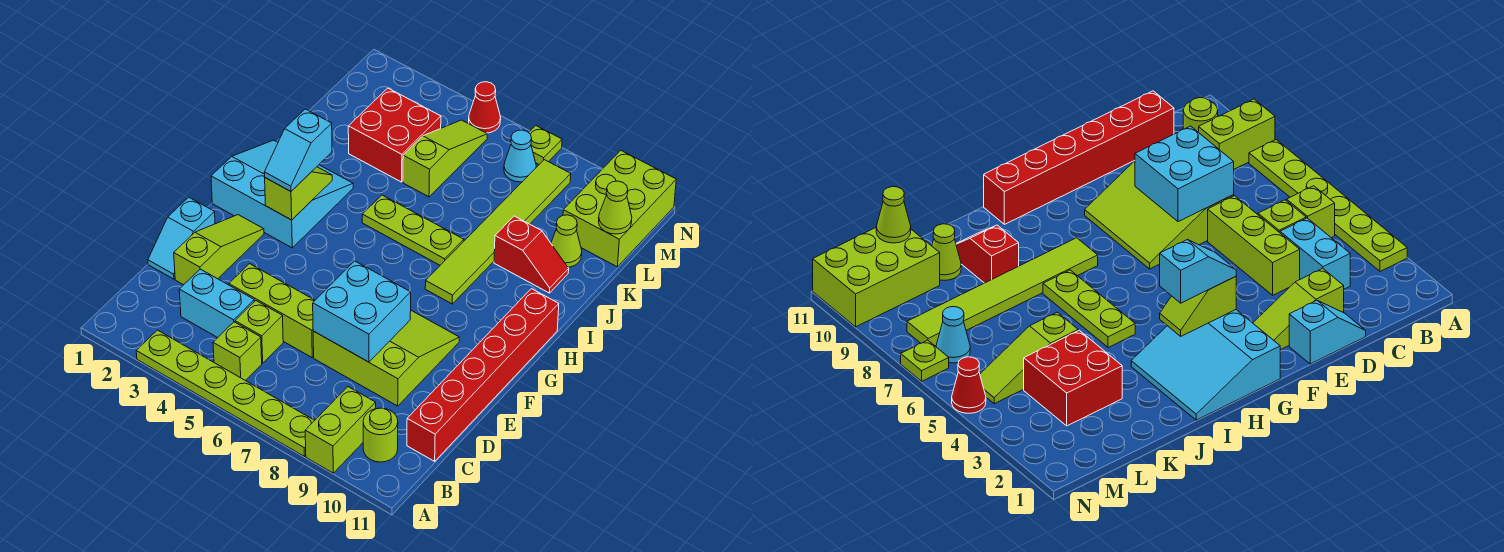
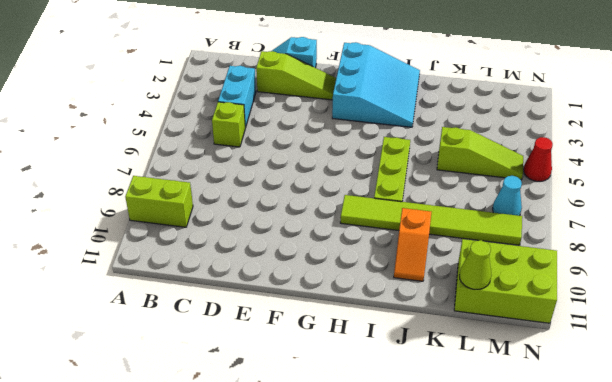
orange slope J9:J10 level 1 top 9 -> red slope J9:J10 level 1 top 9
none -> lime plate A3:A8 level 1
none -> lime brick B5 level 1
none -> lime round brick B10 level 1

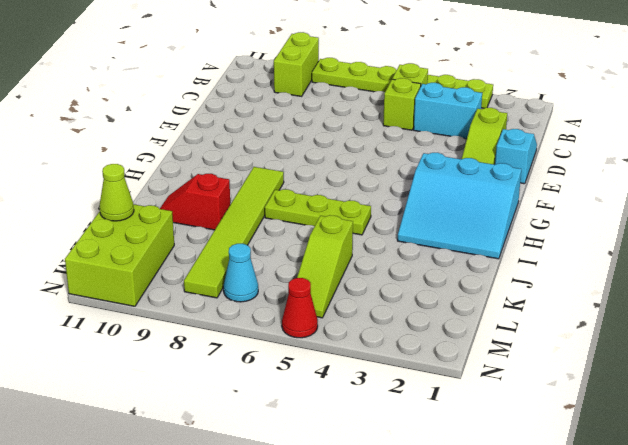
none -> lime round brick B10 level 1
none -> red brick C11:H11 level 1
none -> lime brick D4:D6 level 1

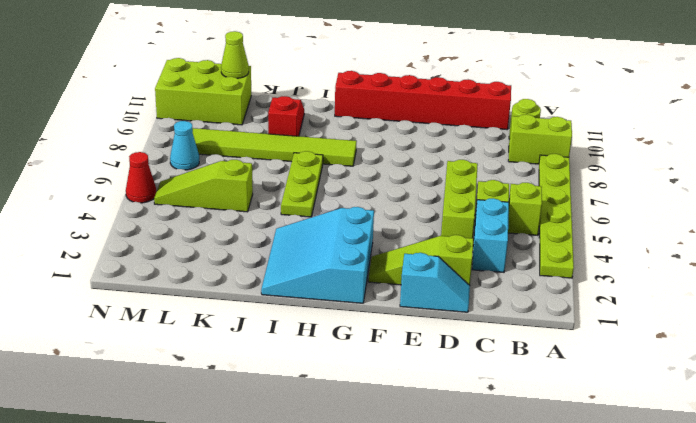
none -> lime slope D7:F9 level 1 top D
none -> red brick K3:L4 level 1
none -> lime cone K10 level 1

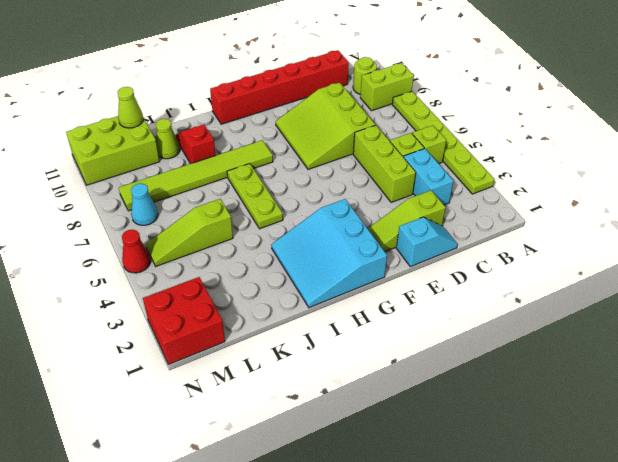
red brick M1:N2 level 1 -> red brick K3:L4 level 1
none -> lime plate N7 level 1
none -> cyan brick D7:E8 level 2
none -> lime slope G3:H3 level 2 top G

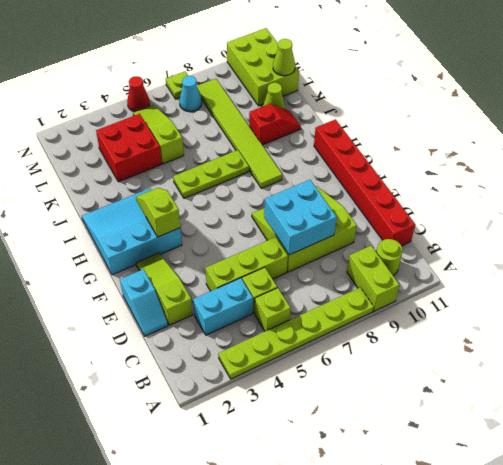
none -> cyan slope G3:H3 level 3 top H

